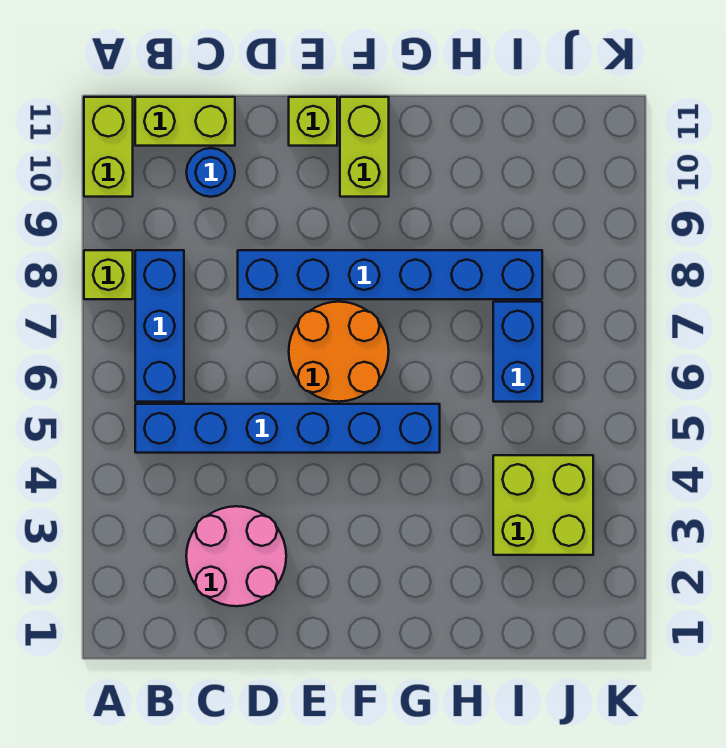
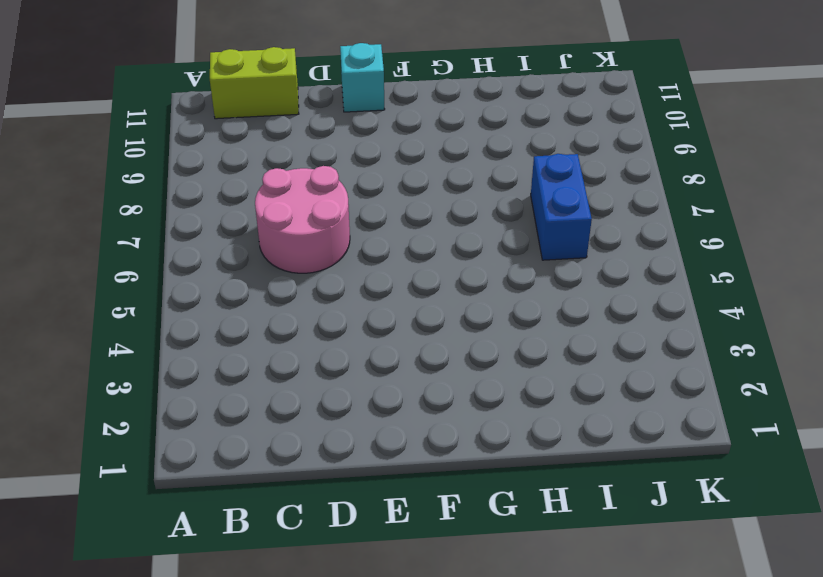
pink round brick C6:D7 level 1 -> pink round brick C2:D3 level 1
cyan brick E11 level 1 -> lime brick E11 level 1
none -> lime brick A8 level 1
none -> lime brick A10:A11 level 1
none -> blue brick B5:G5 level 1

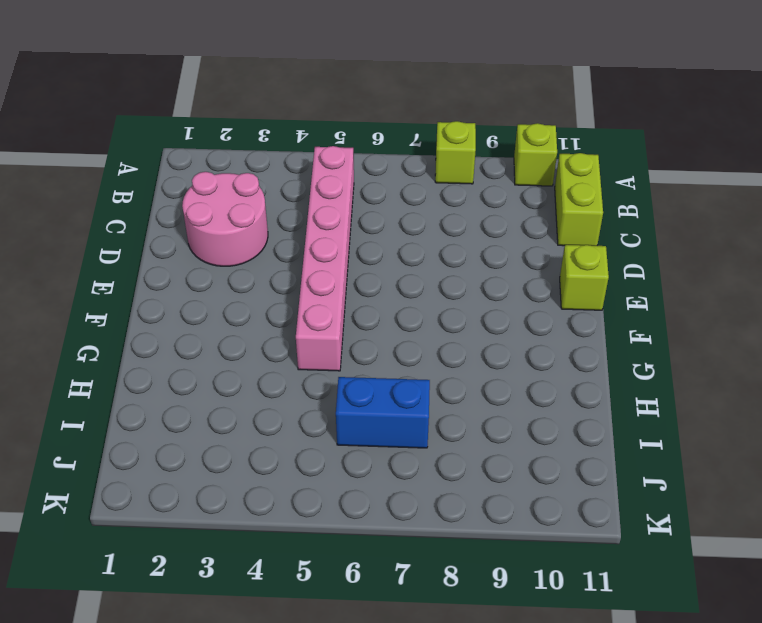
lime brick A10 level 1 -> lime brick A10:A11 level 1
pink brick B5:G5 level 1 -> blue brick B5:G5 level 1
none -> blue brick B6:B8 level 1
none -> blue round brick C10 level 1
none -> blue brick D8:I8 level 1

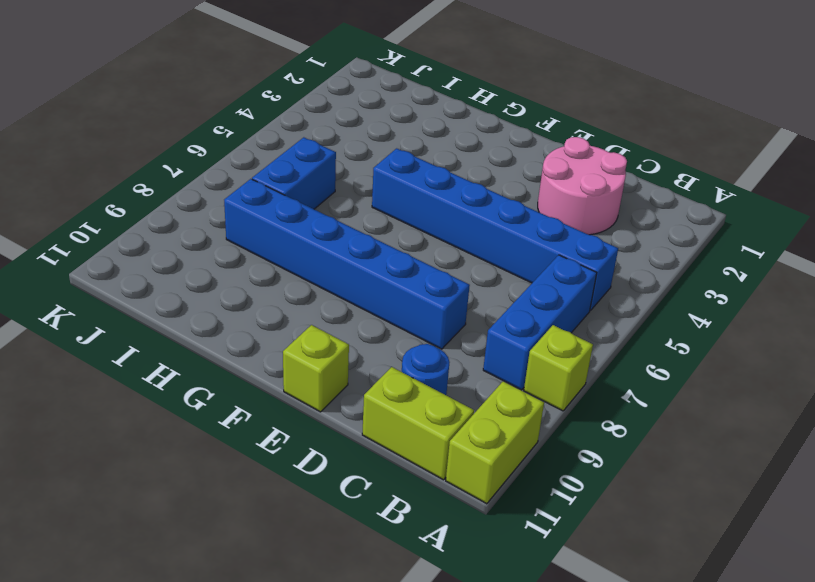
none -> orange round brick E6:F7 level 1
none -> lime brick F10:F11 level 1
none -> lime brick I3:J4 level 1

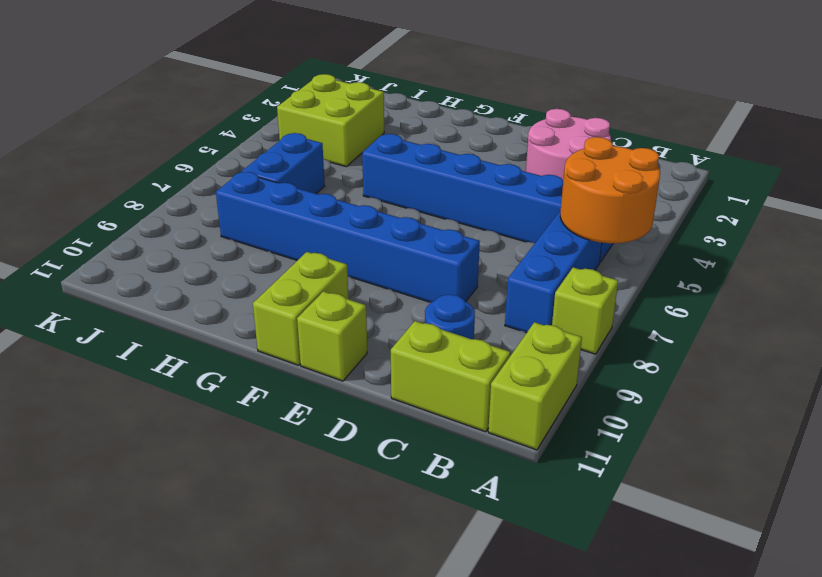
orange round brick A5:B6 level 2 -> orange round brick E6:F7 level 1

